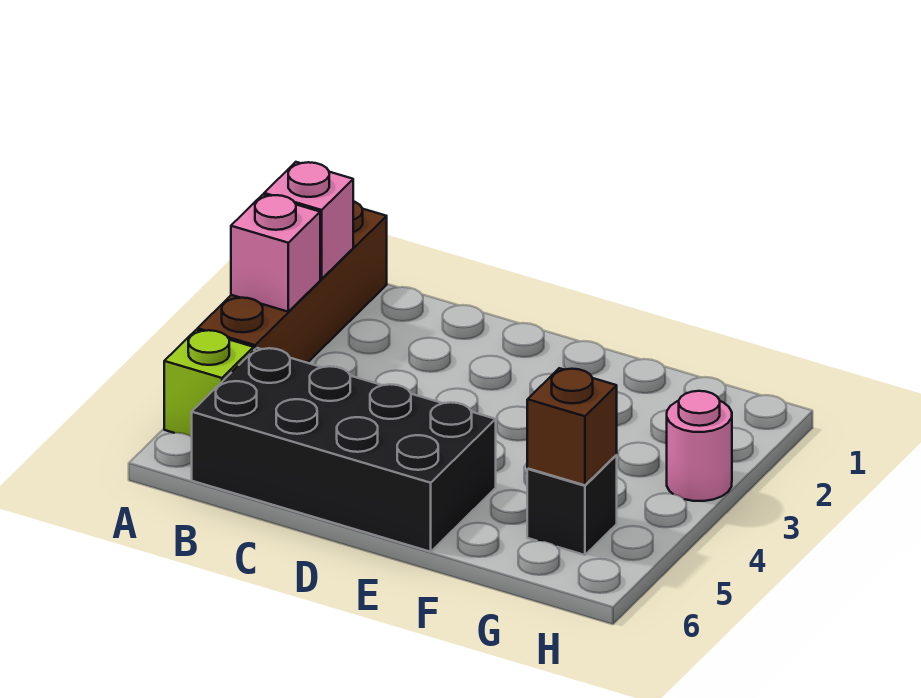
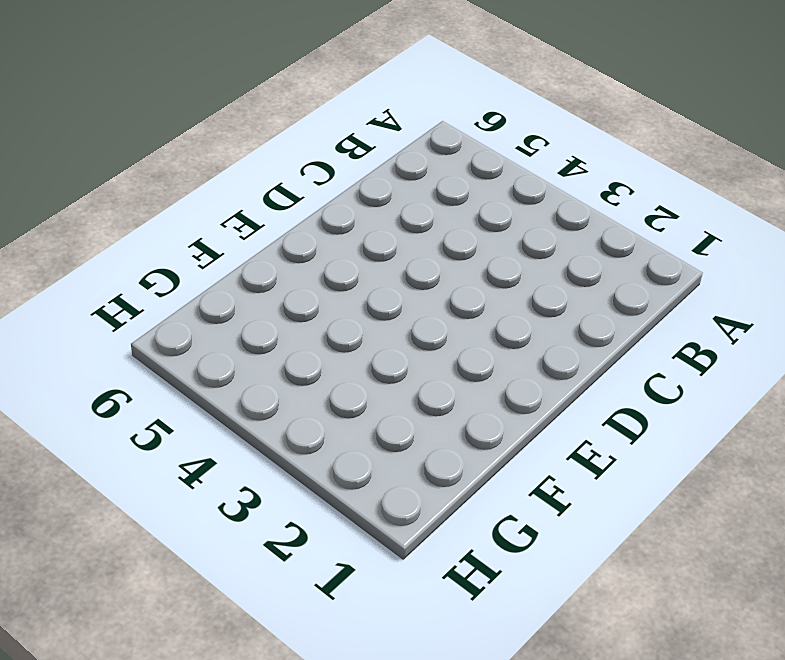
none -> brown brick A1:A4 level 1
none -> lime brick A5 level 1

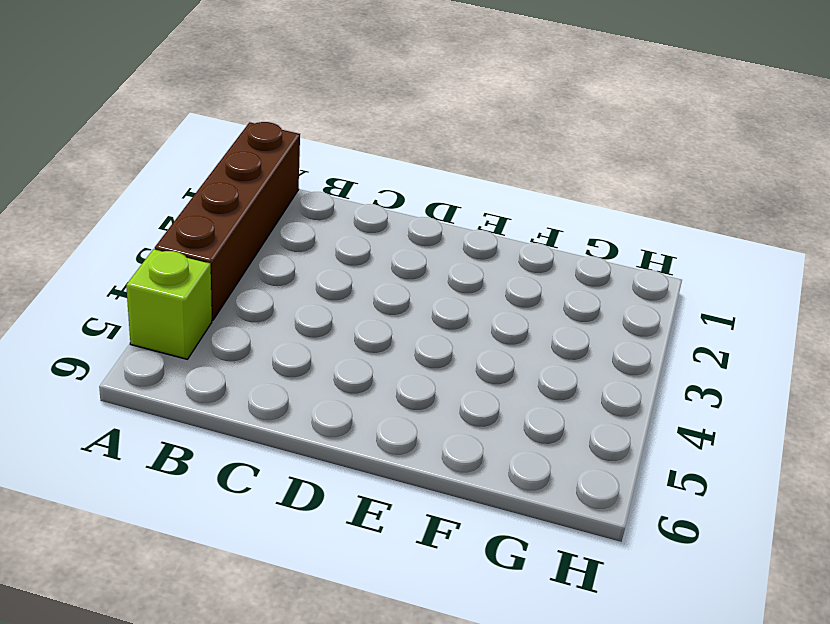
none -> black brick B5:E6 level 1
none -> black brick G5 level 1

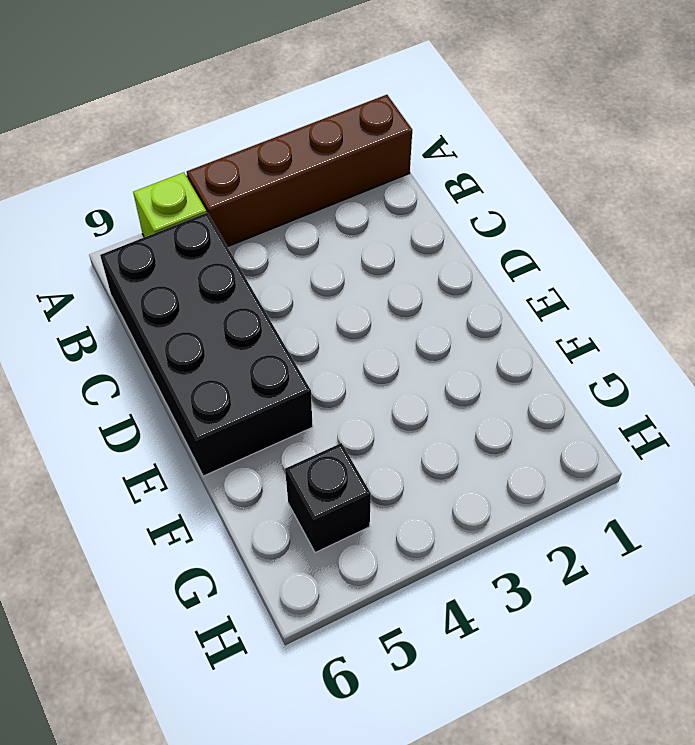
none -> pink round brick H3 level 1
none -> pink brick A2 level 2

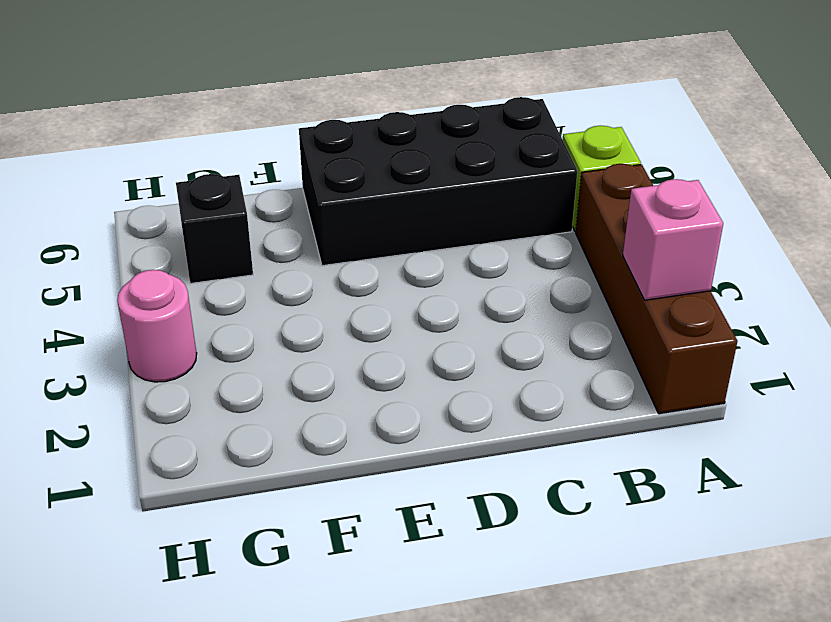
none -> pink brick A3 level 2
none -> brown brick G5 level 2

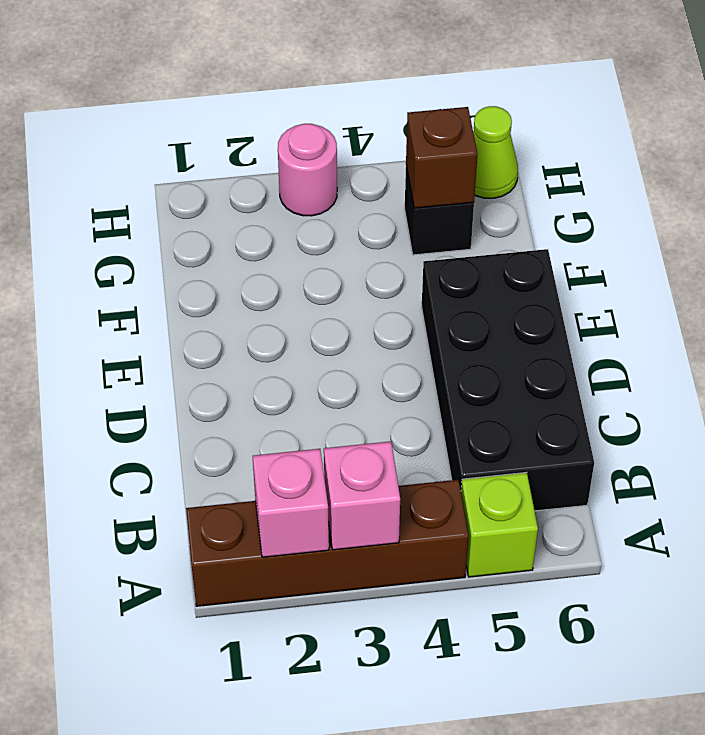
lime cone H6 level 1 -> none

